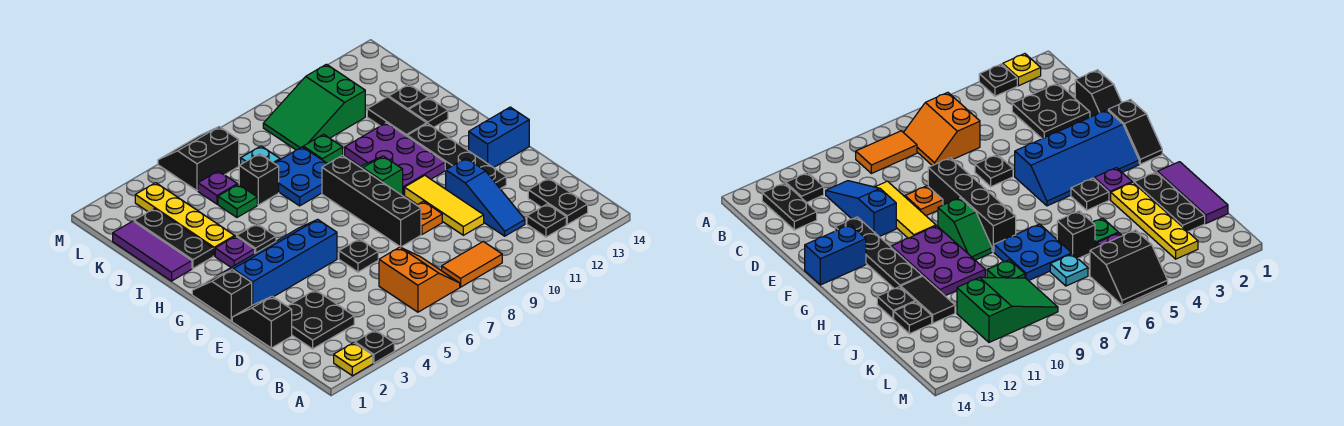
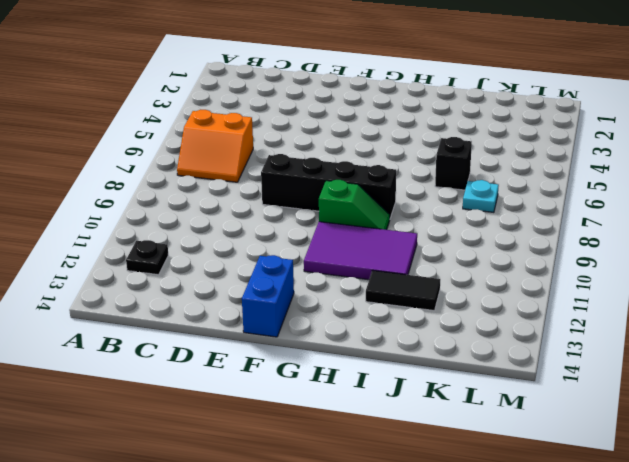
purple tile G10:I11 level 1 -> purple plate G10:I11 level 1
none -> yellow plate A2 level 1
none -> black plate A3 level 1
none -> orange tile B8:B9 level 1
none -> black plate B13:C13 level 1

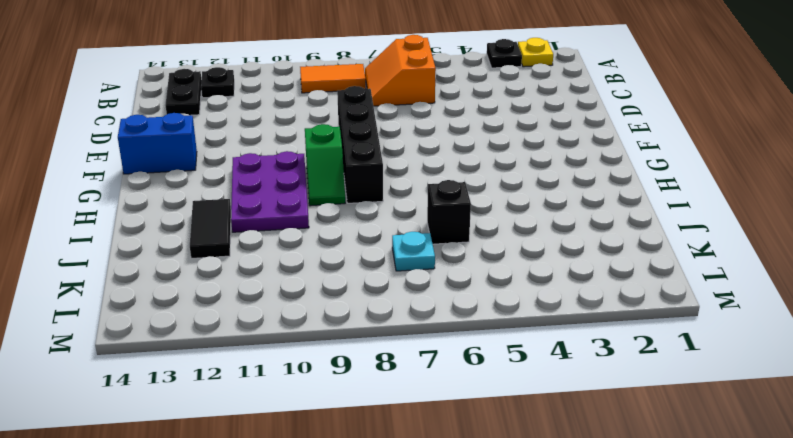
none -> black plate C2:D3 level 1
none -> blue slope C11:E11 level 1 top E
none -> black slope D1:E1 level 1 top D
none -> yellow tile D10:F10 level 1

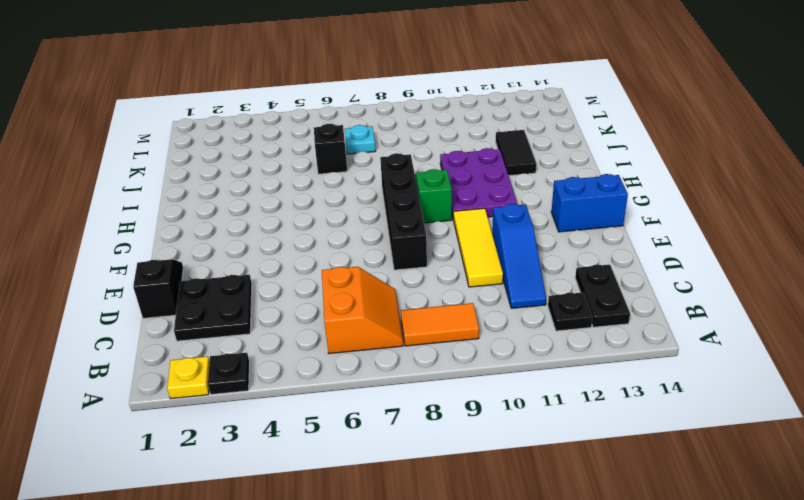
none -> black plate E6 level 1
none -> orange plate E9 level 1
none -> black plate E12:H12 level 1
none -> black slope F1:G1 level 1 top F

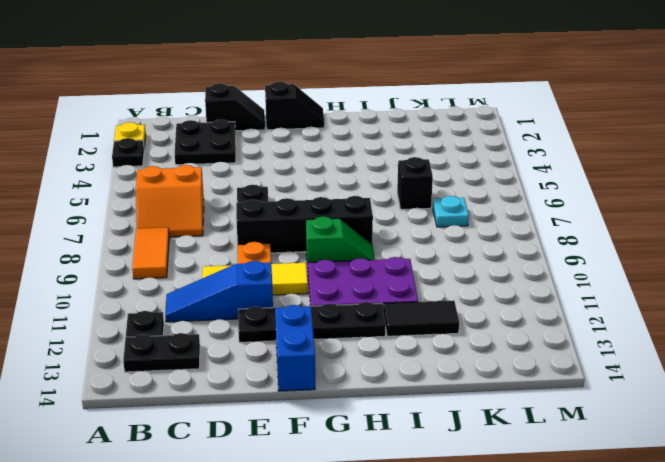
none -> blue slope F2:G5 level 1 top F
none -> purple plate H3 level 1
none -> black plate H4 level 1
none -> purple tile I1:K1 level 1

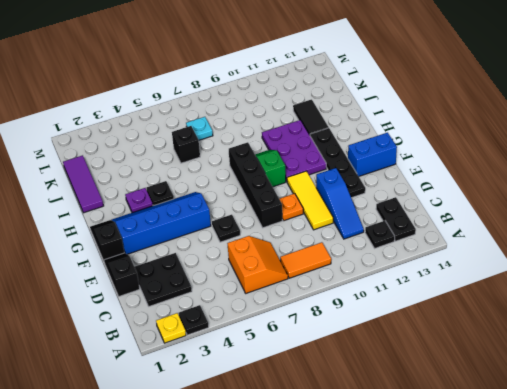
none -> black plate I2:K2 level 1
none -> yellow plate I3:L3 level 1
none -> blue plate I7:J8 level 1
none -> black plate I13 level 1

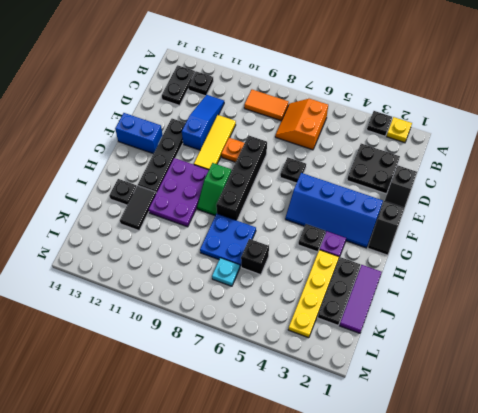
none -> green plate J5 level 1
none -> green plate J9 level 1
none -> black plate J13 level 1
none -> purple plate K5 level 1

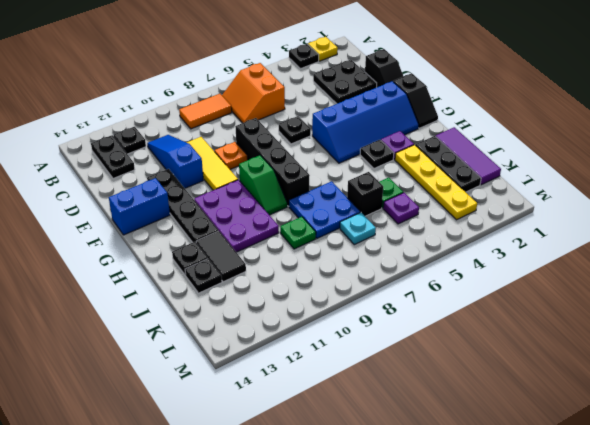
none -> green slope K9:L11 level 1 top 11
none -> black slope L5:M6 level 1 top L

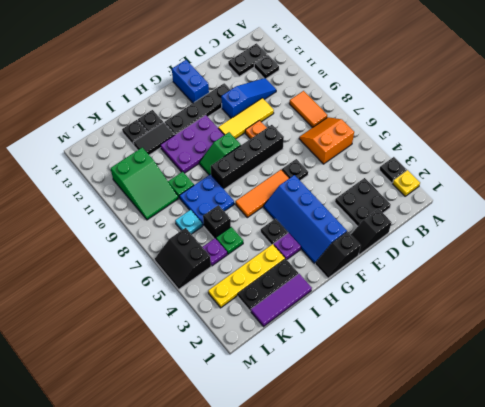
orange tile F6:H6 level 1 -> none

